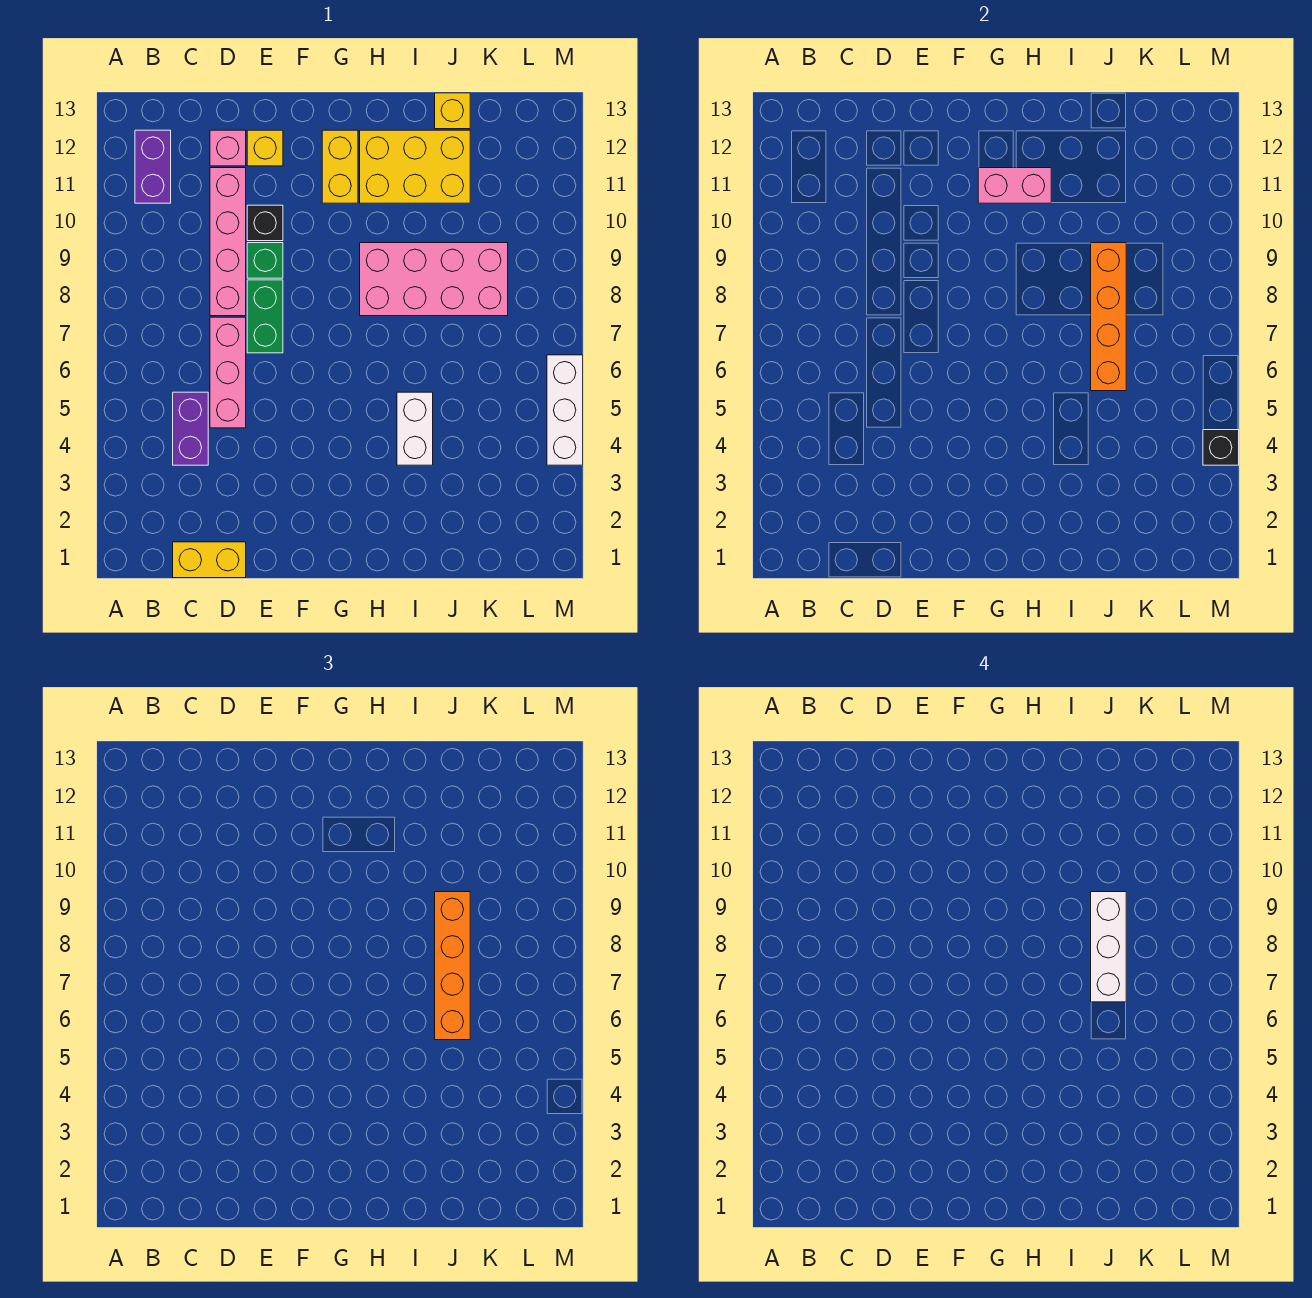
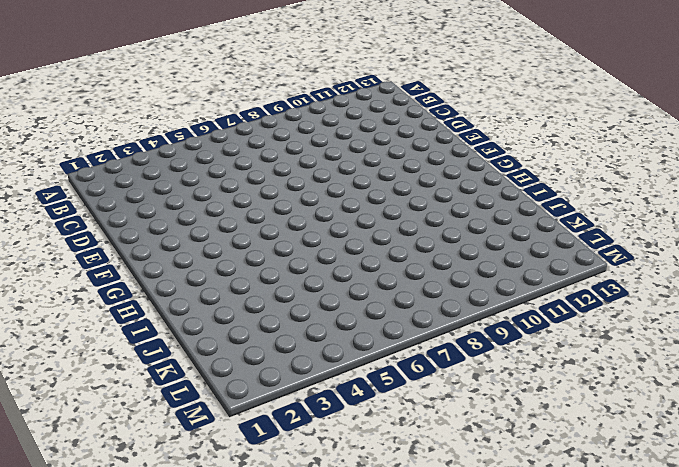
none -> purple brick B11:B12 level 1
none -> yellow brick C1:D1 level 1
none -> purple brick C4:C5 level 1

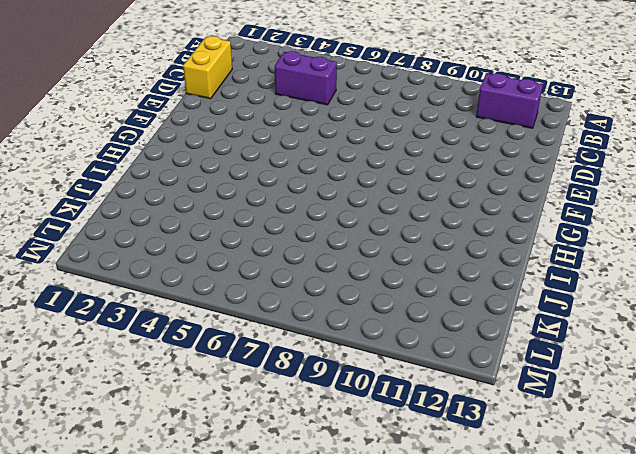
none -> pink brick D5:D7 level 1
none -> pink brick D8:D11 level 1
none -> pink brick D12 level 1

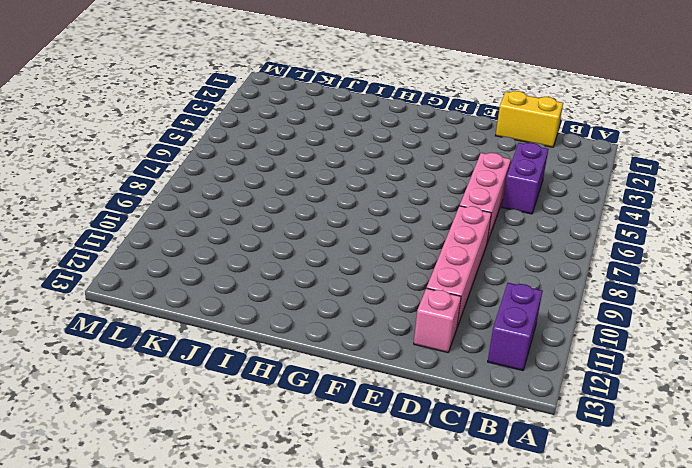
none -> green brick E7:E8 level 1
none -> green brick E9 level 1
none -> black brick E10 level 1

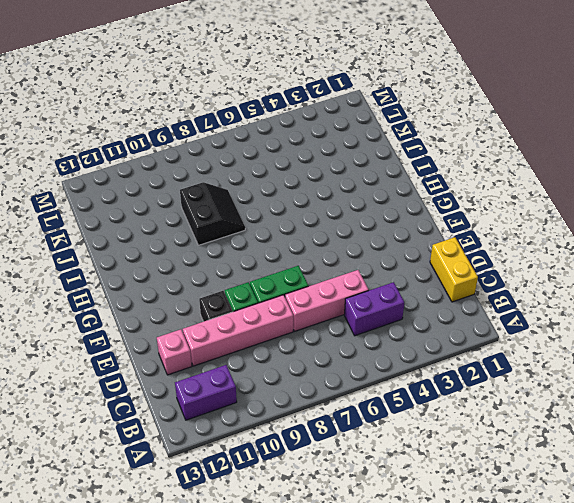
black slope I8:J9 level 1 top 9 -> pink brick H8:K9 level 1
none -> yellow brick E12 level 1
none -> yellow brick G11:G12 level 1
none -> yellow brick H11:J12 level 1

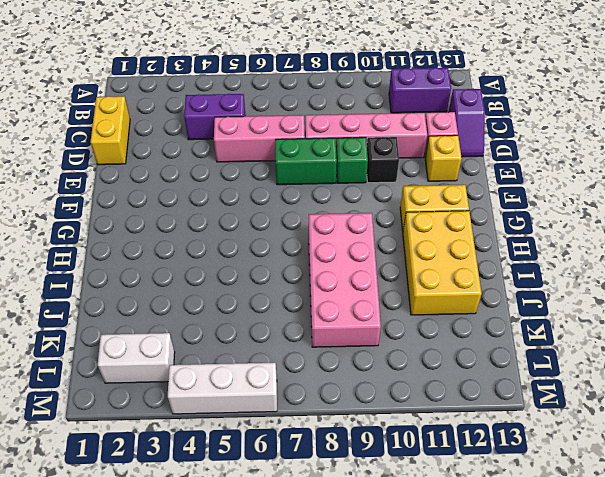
purple slope C13:D13 level 1 top C -> none
white brick L2:L3 level 1 -> white brick I4:I5 level 1
none -> yellow brick J13 level 1
none -> pink brick G11:H11 level 2
none -> orange brick J6:J9 level 2

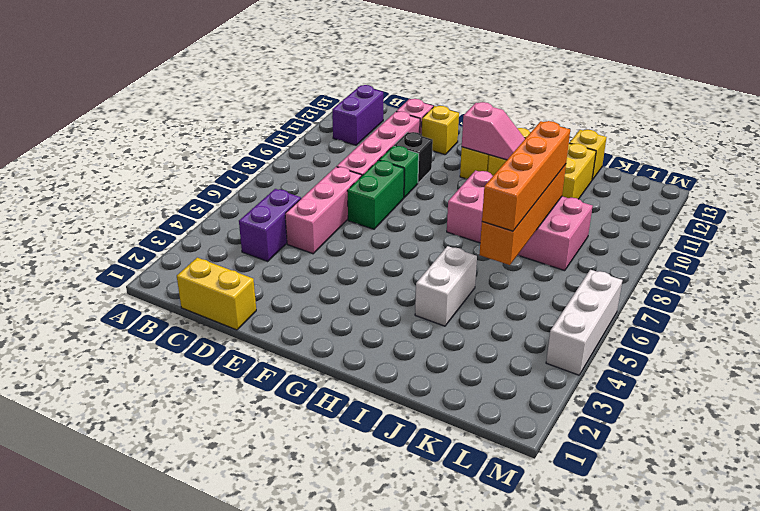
pink slope G11:H11 level 2 top G -> pink brick G11:H11 level 2
none -> black brick M4 level 2
none -> white brick J7:J9 level 4

